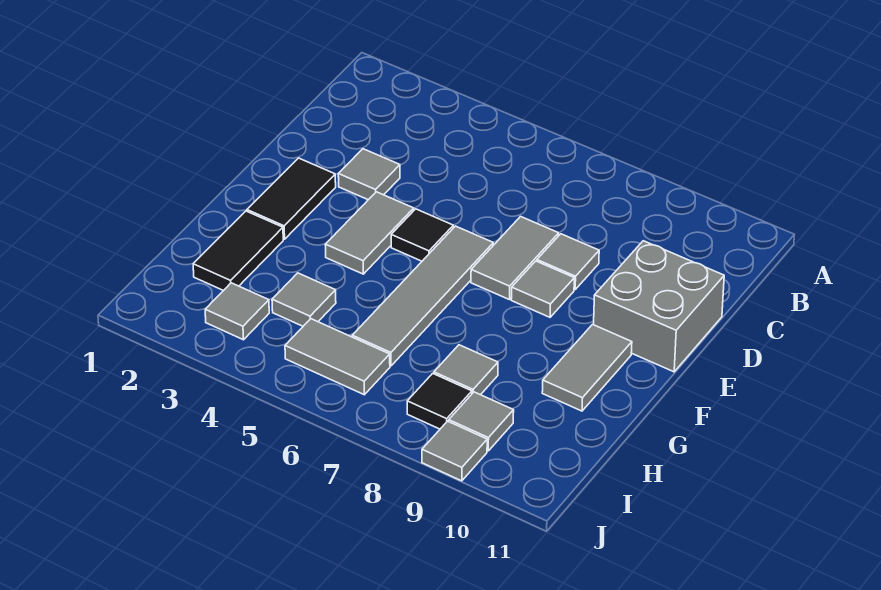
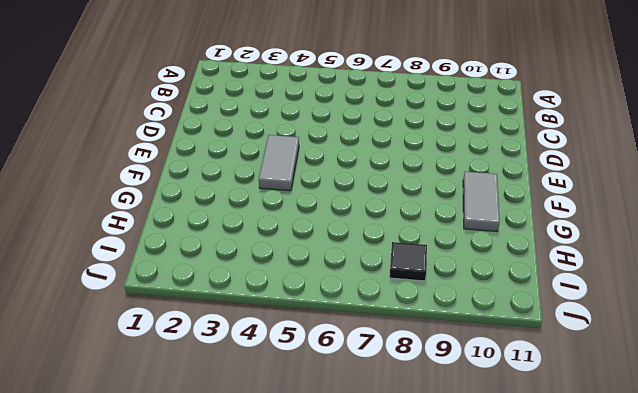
none -> grey tile D3 level 1
none -> grey tile D7:E7 level 1
none -> grey tile D8 level 1

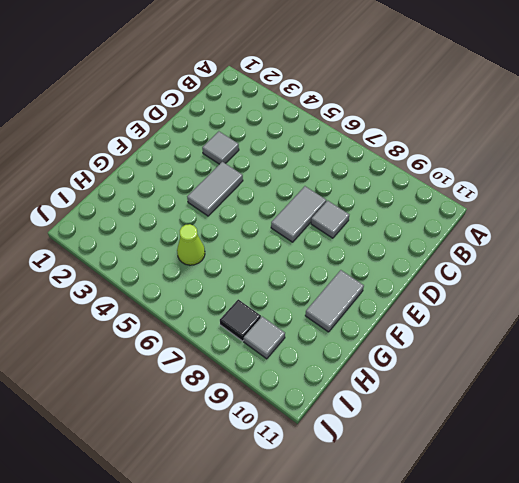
lime cone H5 level 1 -> none
none -> grey brick D10:E11 level 1
none -> black tile E2:F2 level 1
none -> black tile E5 level 1

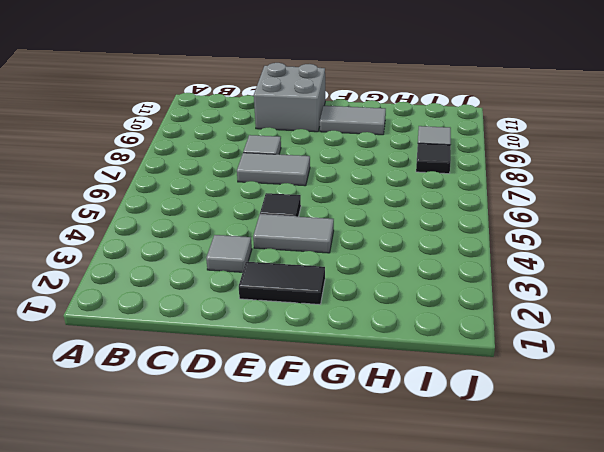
none -> grey tile E6:H6 level 1
none -> grey tile E8 level 1
none -> black tile G2:H2 level 1

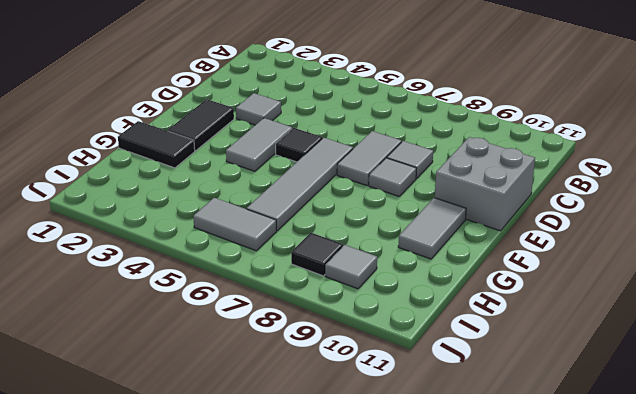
black tile G1:G2 level 1 -> black tile G2:H2 level 1
none -> grey tile H4 level 1
none -> grey tile H8 level 1
none -> grey tile I3 level 1

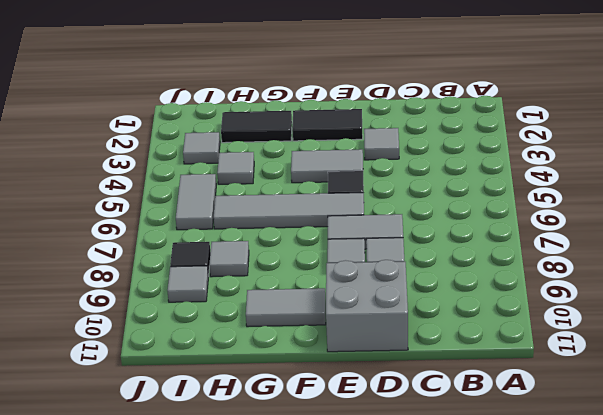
none -> grey tile J9 level 1

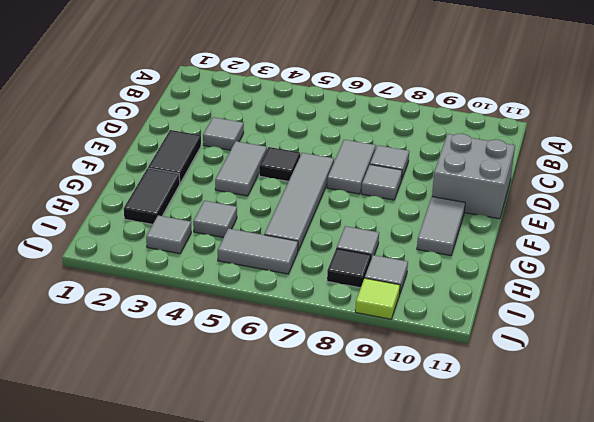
lime tile J9 level 1 -> grey tile J9 level 1

